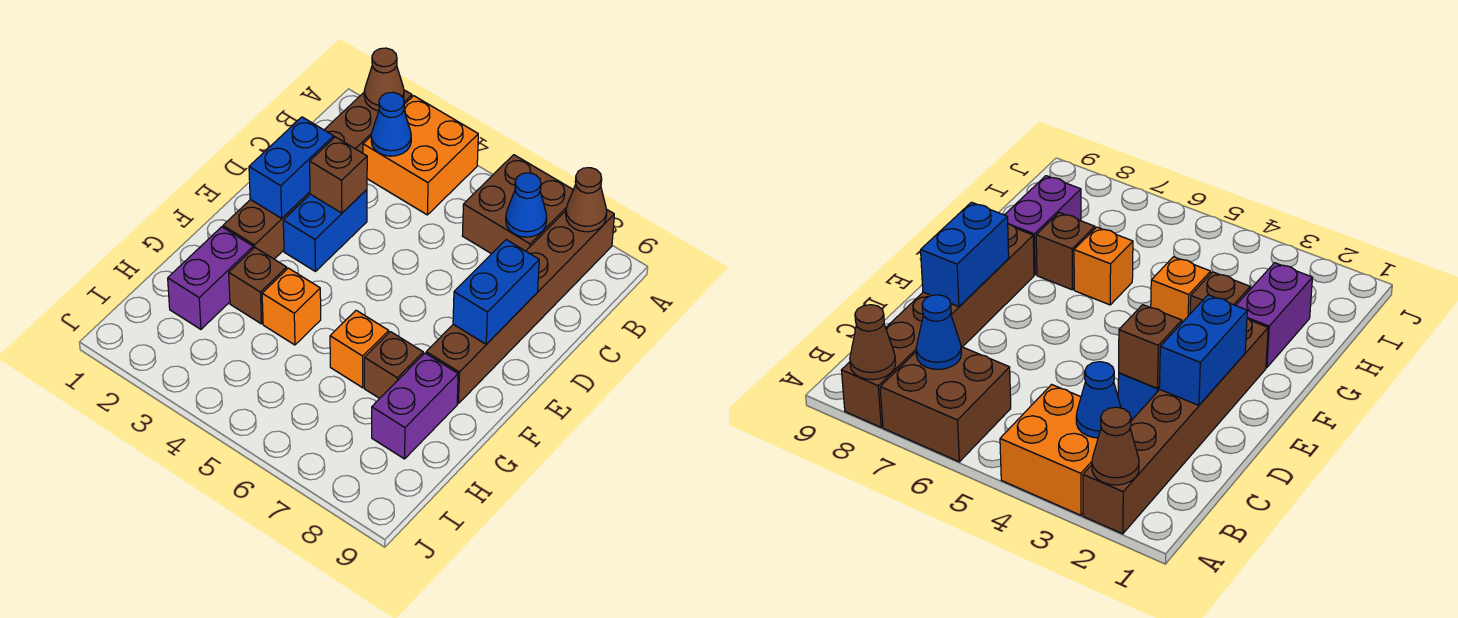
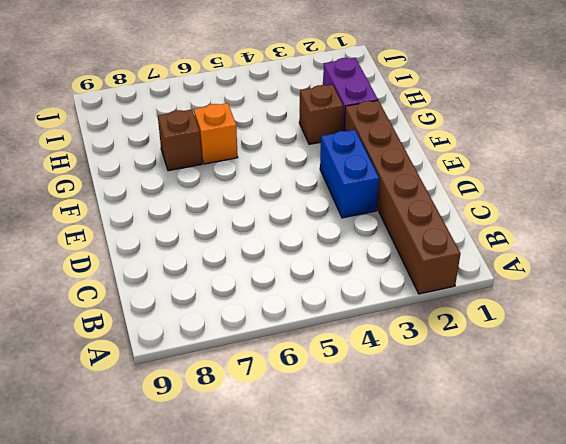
none -> orange brick A3:B4 level 1
none -> brown brick A6:B7 level 1
none -> brown brick A8:F8 level 1

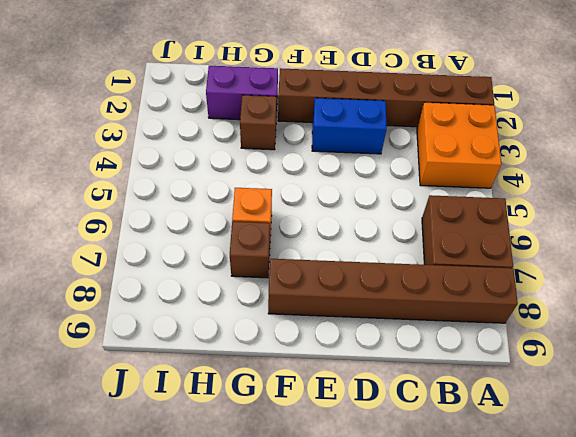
none -> orange brick G4 level 1
none -> purple brick G8:H8 level 1
none -> brown cone A2 level 2

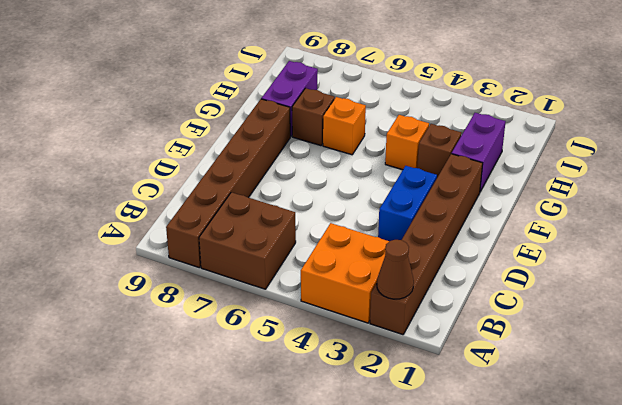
none -> brown cone A8 level 2
none -> blue cone B3 level 2
none -> blue cone B7 level 2

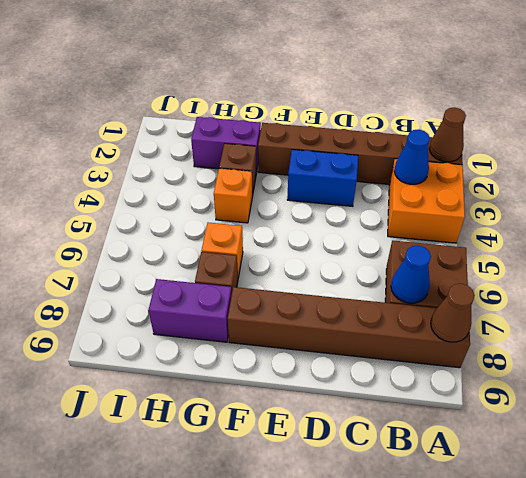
none -> blue brick D2:E2 level 2
none -> brown brick D3 level 2
none -> blue brick D8:E8 level 2

